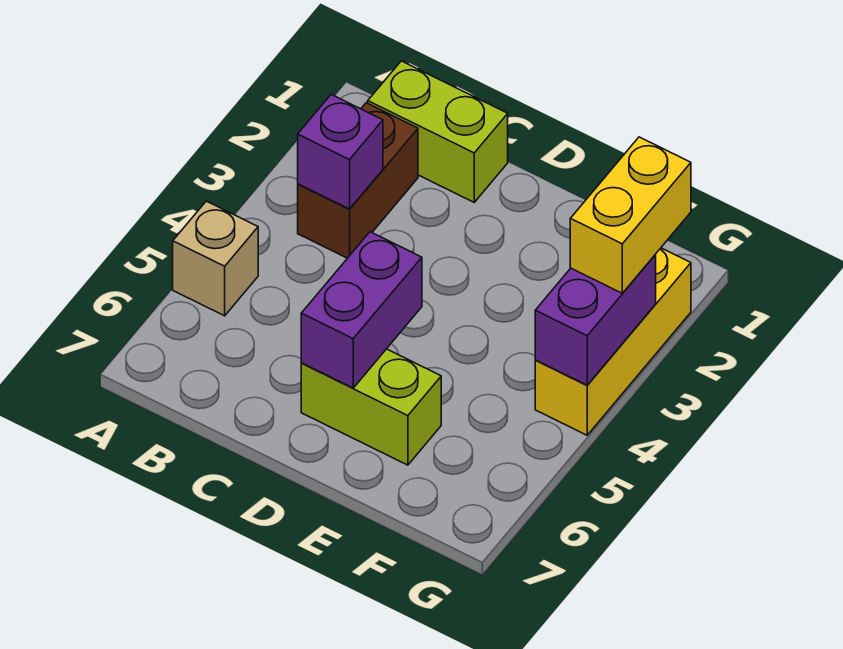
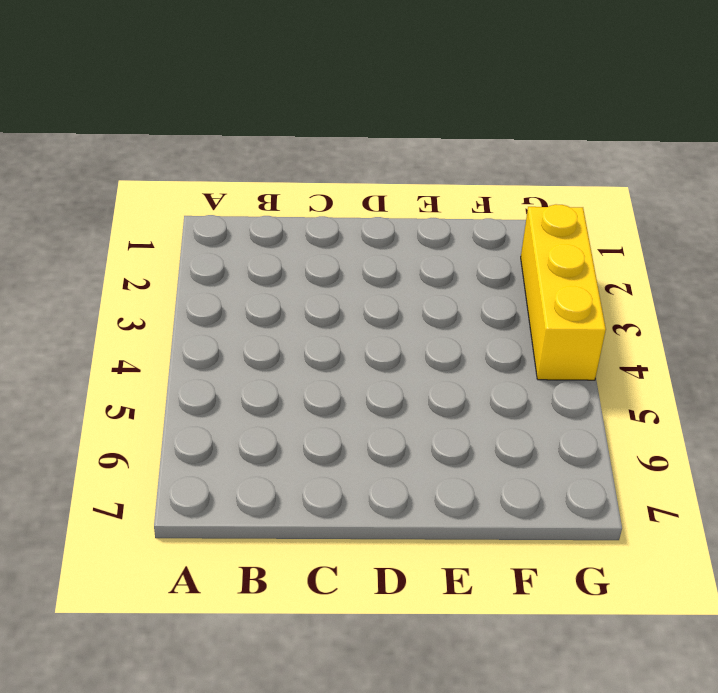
none -> tan brick A5 level 1
none -> lime brick B1:C1 level 1

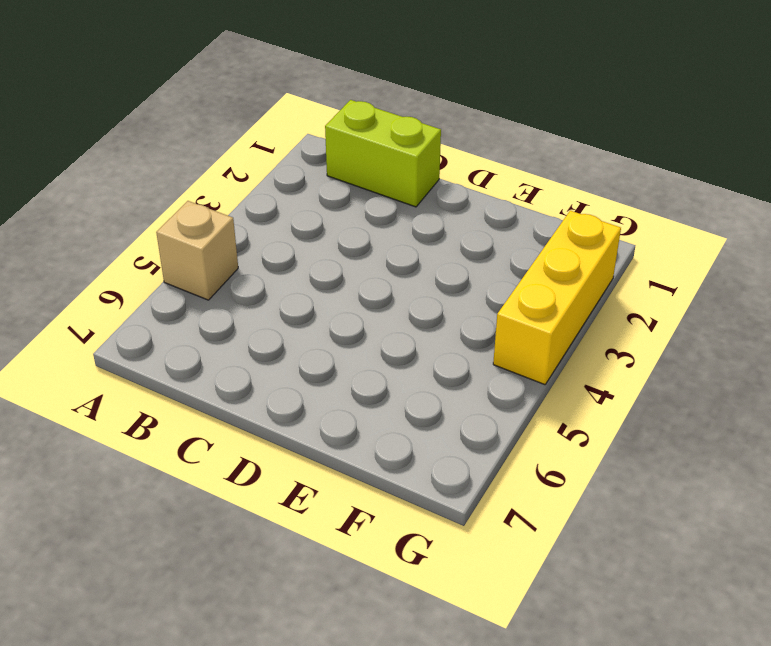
none -> brown brick B2:B3 level 1
none -> lime brick D6:E6 level 1

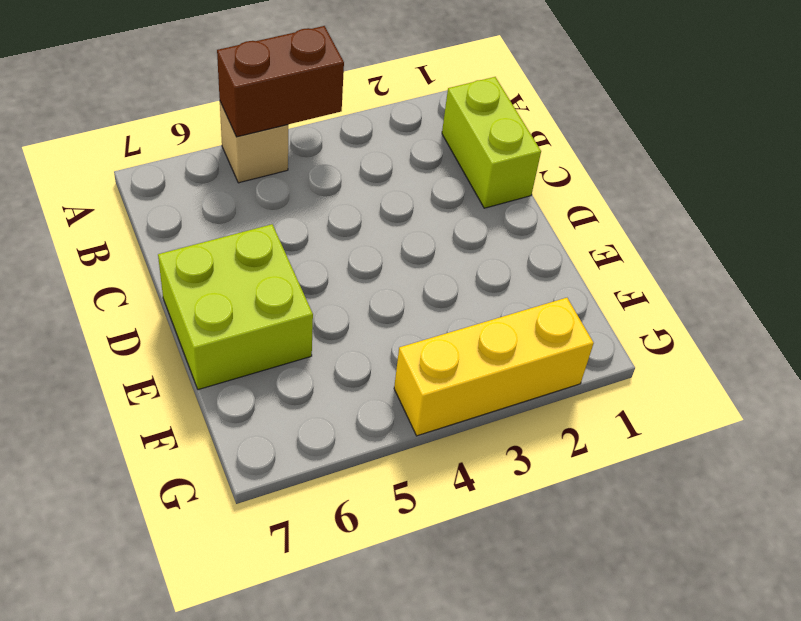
brown brick A4:A5 level 2 -> brown brick B2:B3 level 1
lime brick D6:E7 level 1 -> lime brick D6:E6 level 1
none -> purple brick B3 level 2
none -> purple brick D5:D6 level 2

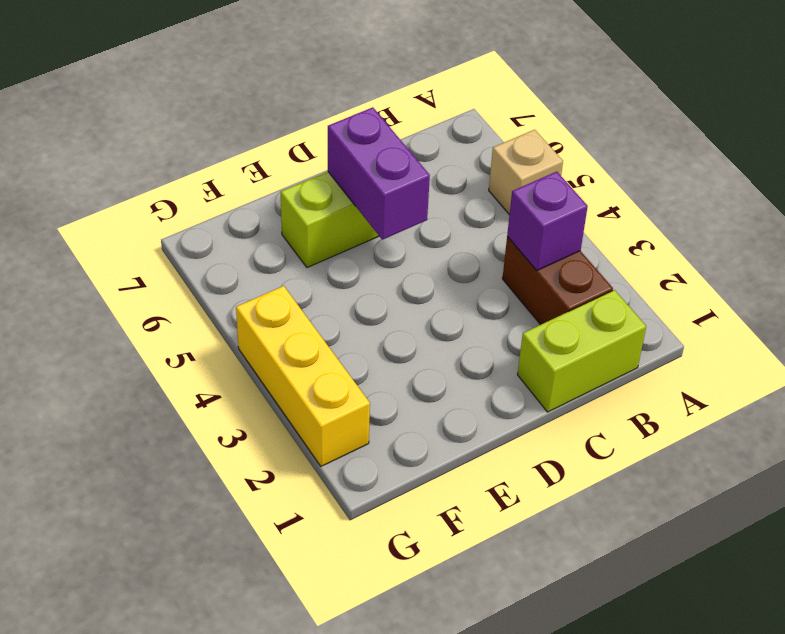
none -> purple brick G3:G4 level 2
none -> yellow brick G2:G3 level 3

